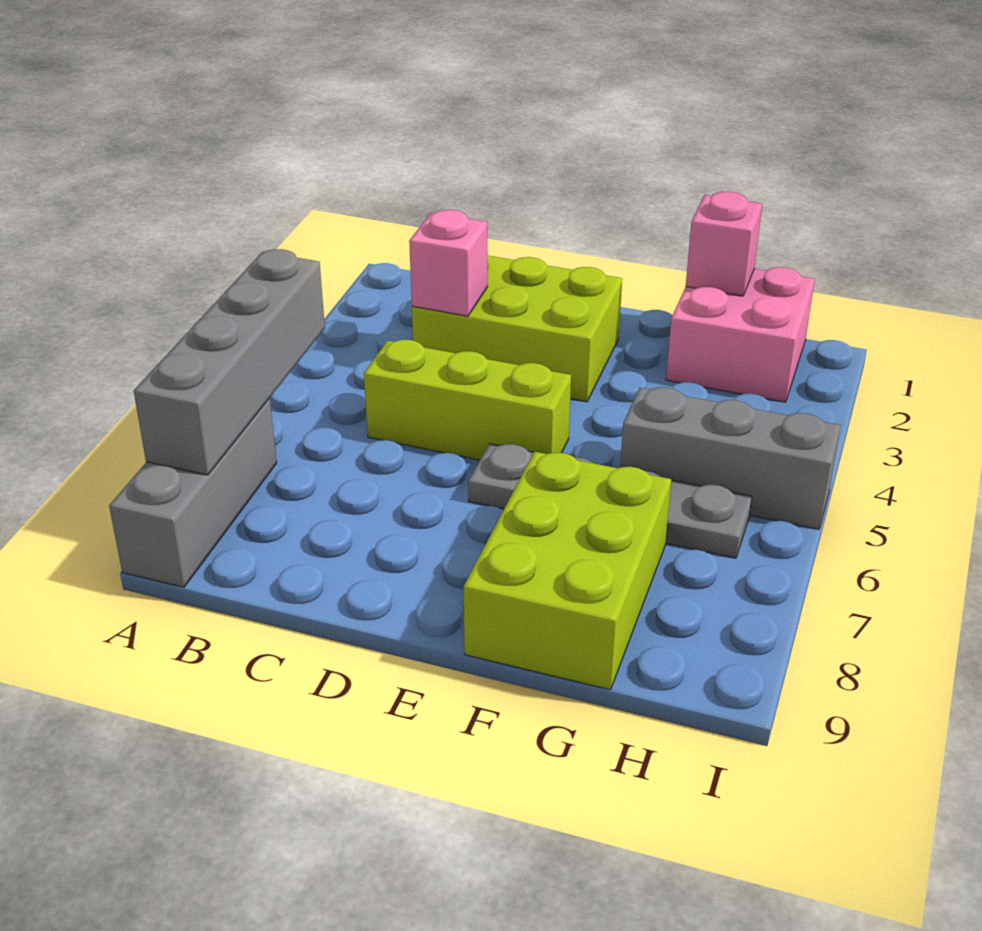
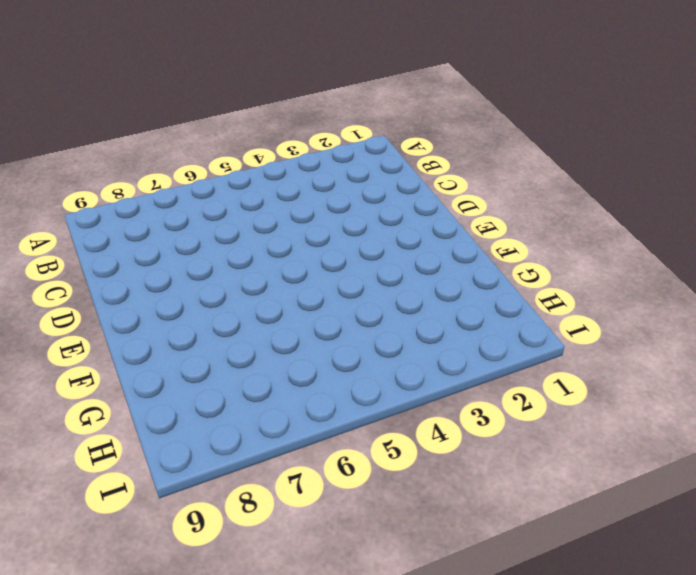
none -> grey brick A7:A9 level 1
none -> lime brick C2:E3 level 1

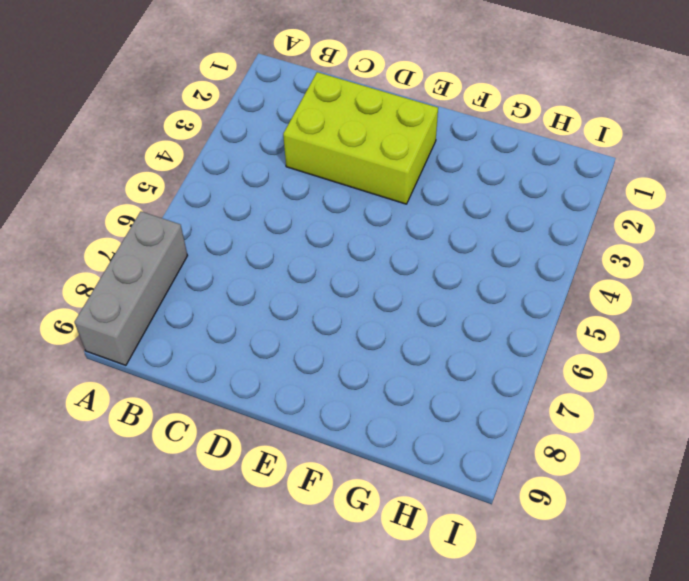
none -> lime brick C5:E5 level 1
none -> grey plate E6:H6 level 1

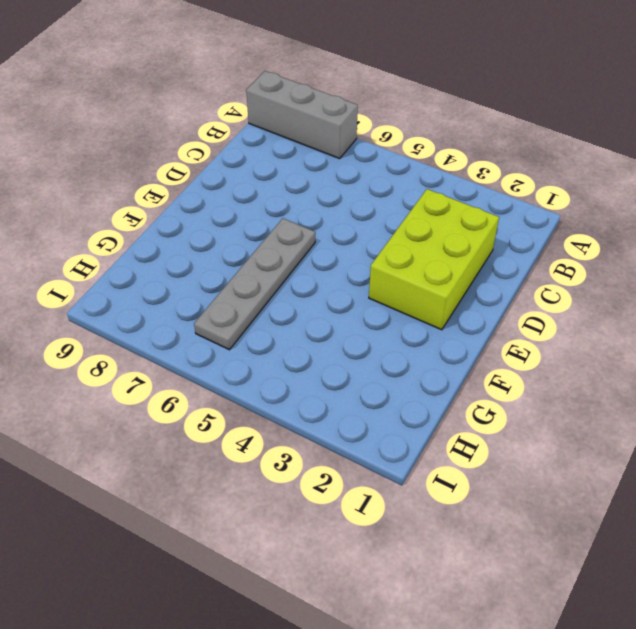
none -> lime brick C5:E5 level 1
none -> lime brick F7:G9 level 1

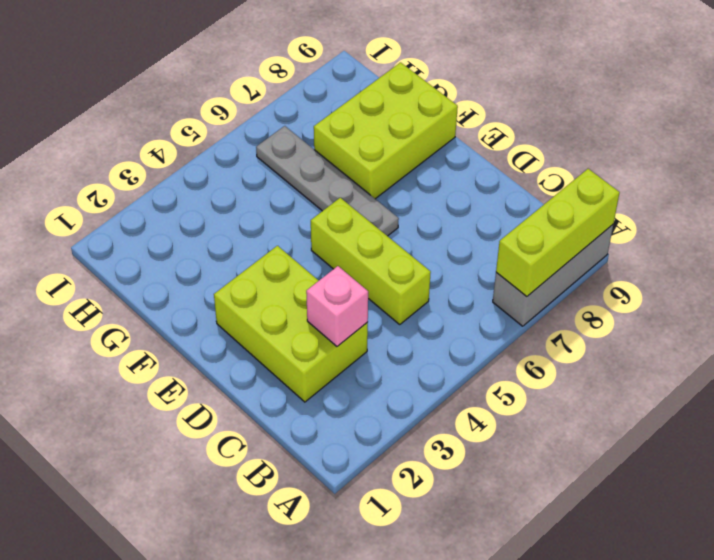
lime brick A7:A9 level 2 -> grey brick A5:A8 level 2
none -> pink brick G1:H2 level 1
none -> grey brick G5:I5 level 1

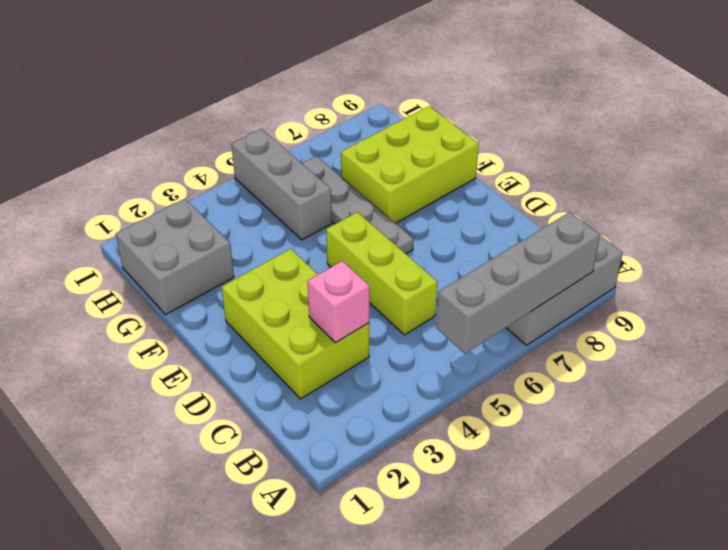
grey brick G1:H2 level 1 -> pink brick G1:H2 level 1
none -> pink brick G1 level 2

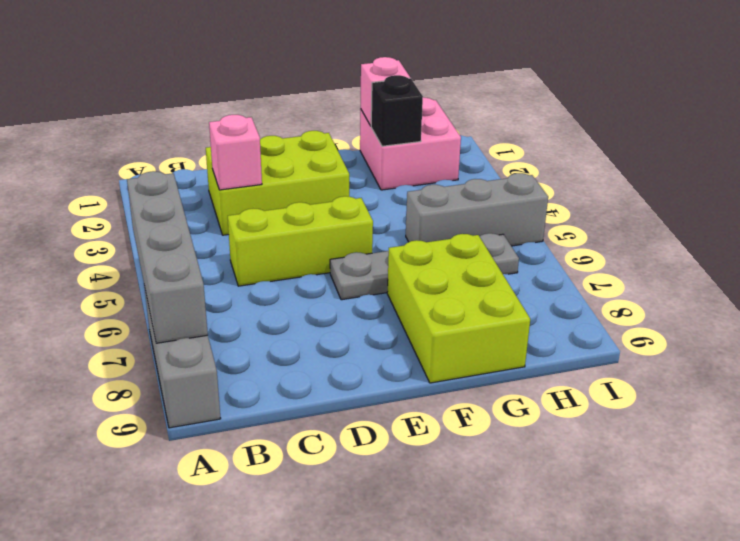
black brick G2 level 2 -> none

